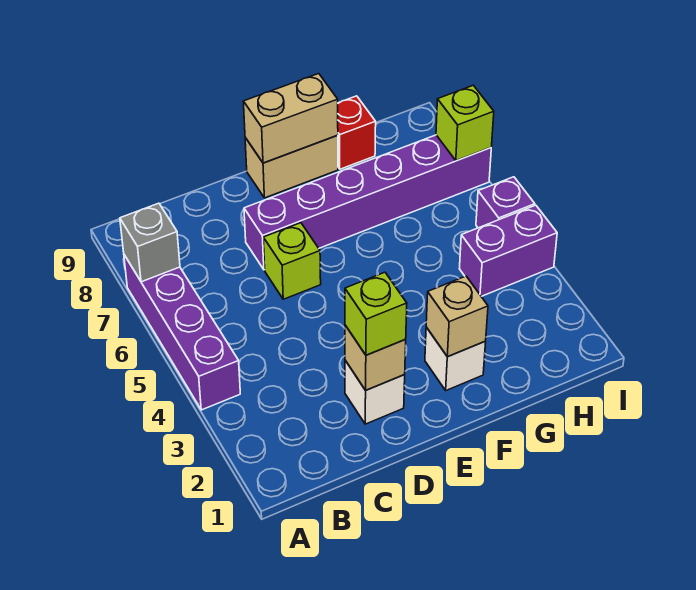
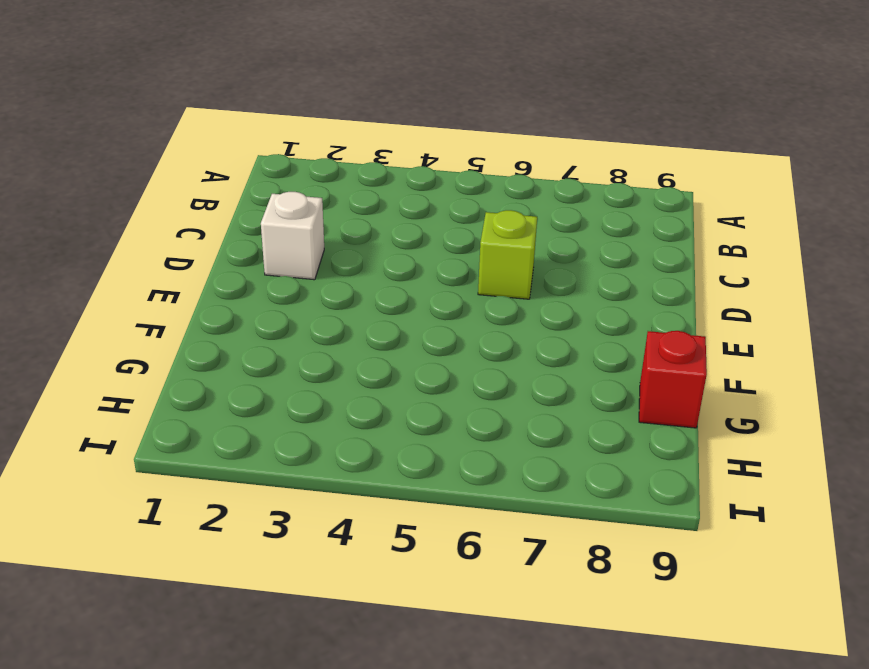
none -> purple brick A4:A7 level 1
none -> purple brick D7:I7 level 1
none -> tan brick E9:F9 level 1

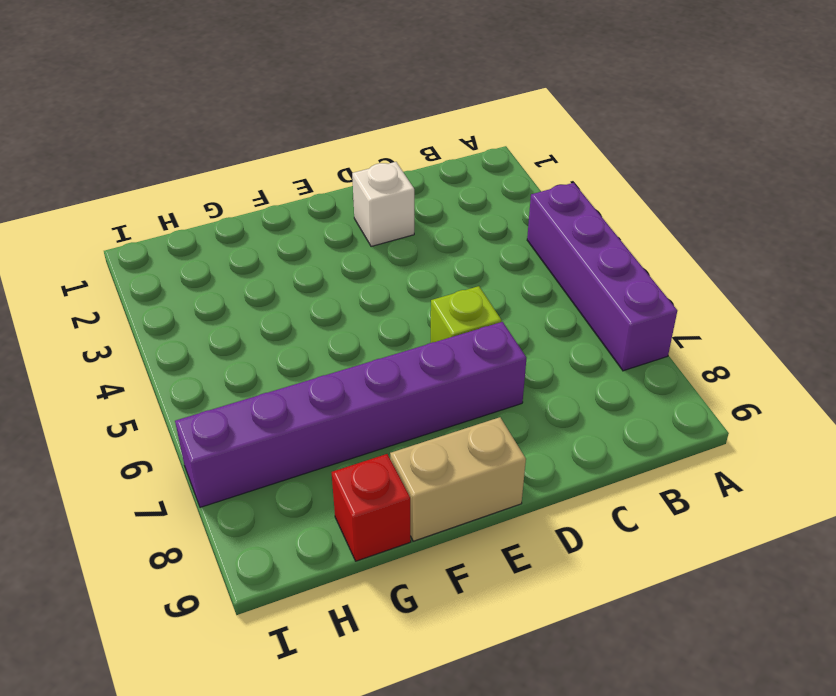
none -> white brick F2 level 1
none -> purple brick H4:I4 level 1
none -> purple brick I5 level 1

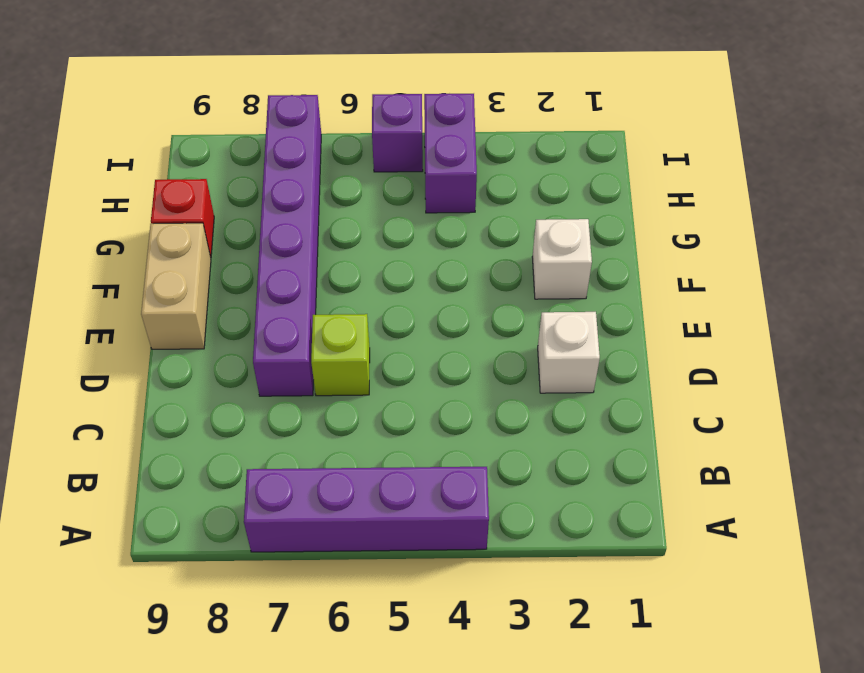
none -> grey brick A7 level 2
none -> tan brick D2 level 2
none -> tan brick E9:F9 level 2

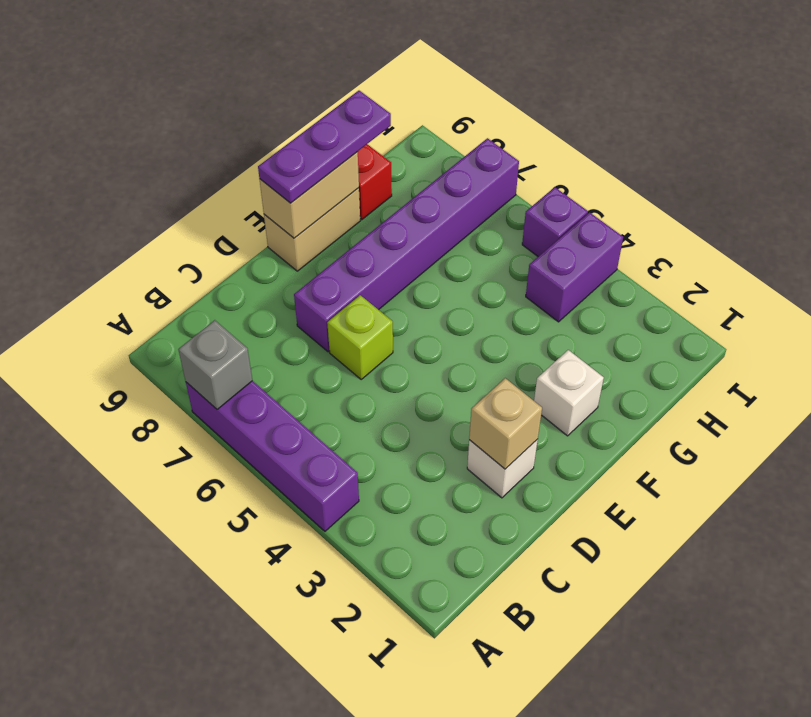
purple plate E9:G9 level 3 -> none
none -> tan brick F2 level 2
none -> lime brick I7 level 2
none -> lime brick D2 level 3

